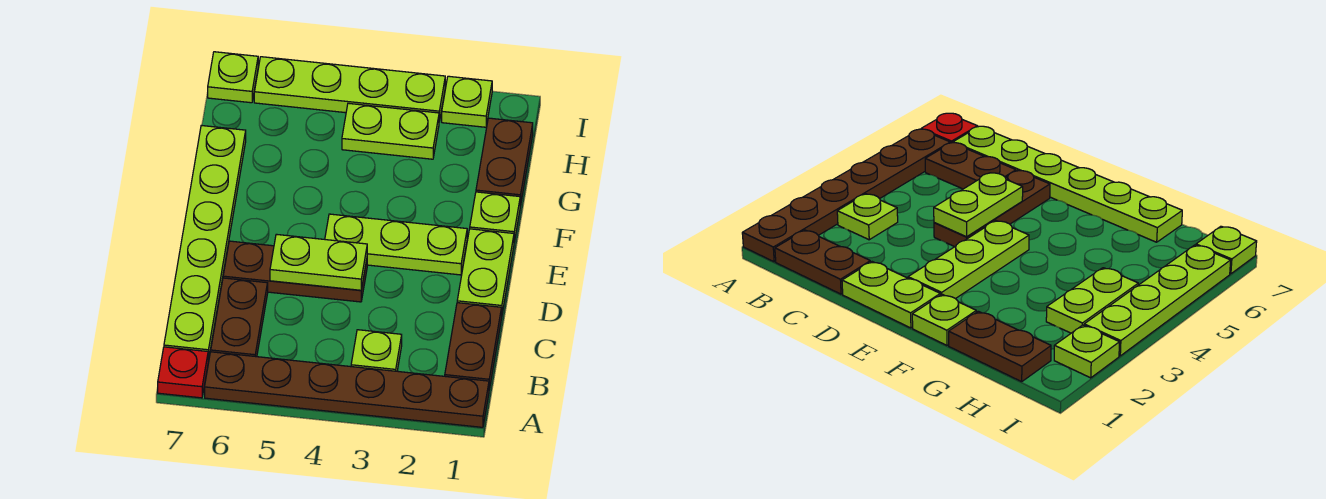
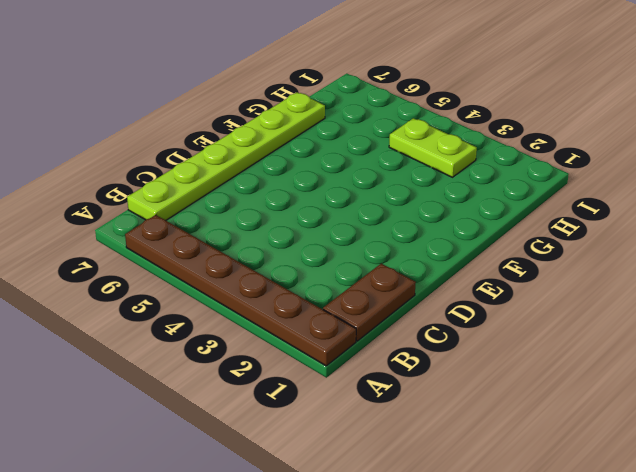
none -> red plate A7 level 1
none -> lime plate B3 level 1
none -> brown plate B6:C6 level 1

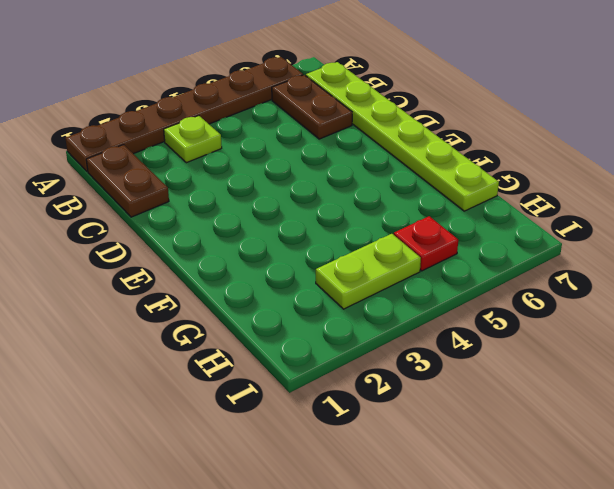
red plate H5 level 1 -> red plate A7 level 1
none -> lime plate D1:E1 level 1
none -> brown plate D4:D6 level 1
none -> lime plate E2:E4 level 1

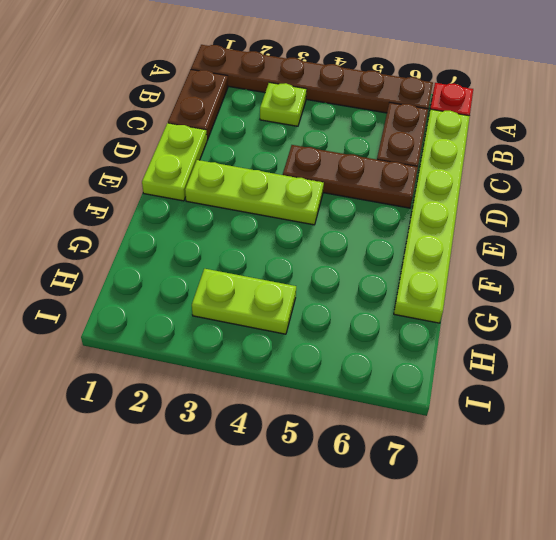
none -> lime plate F1 level 1
none -> brown plate G1:H1 level 1
none -> lime plate I2 level 1

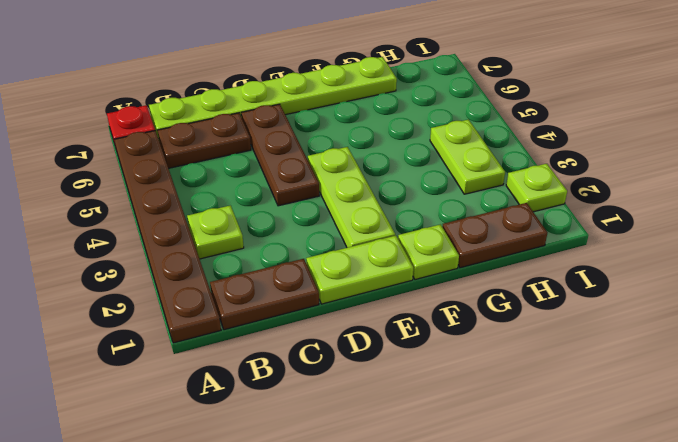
none -> lime plate I3:I6 level 1
none -> lime plate I7 level 1
none -> lime plate D4:D5 level 2

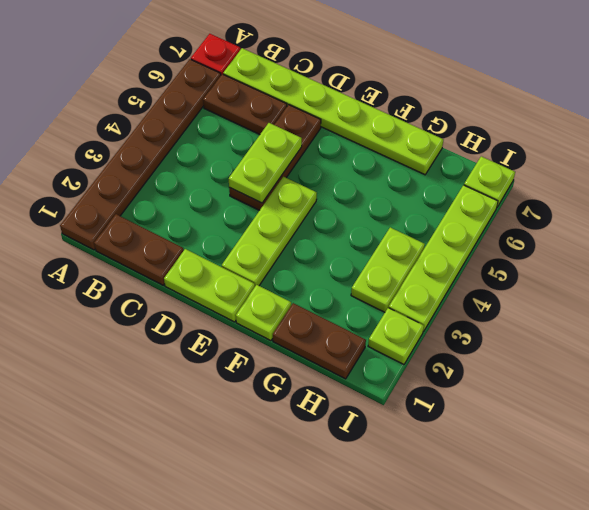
none -> lime plate B3 level 1

